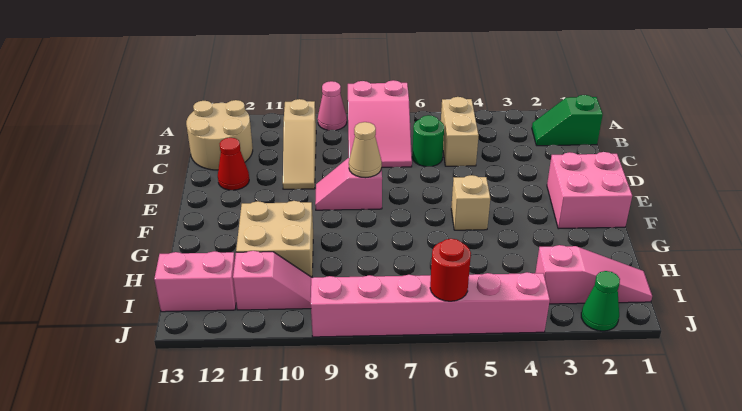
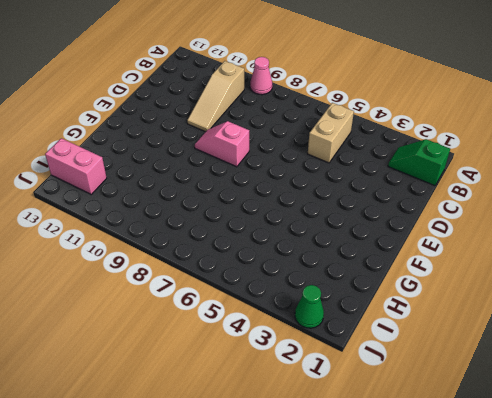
none -> pink slope A7:C8 level 1 top A
none -> tan round brick B12:C13 level 1
none -> green round brick C6 level 1

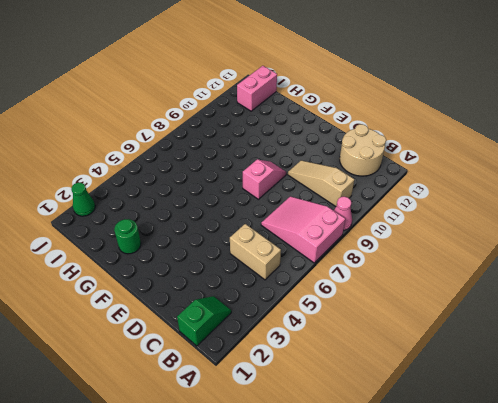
green round brick G2 level 1 -> green round brick C6 level 1
none -> red cone D12 level 1
none -> pink brick E1:F2 level 1
none -> tan brick F5 level 1

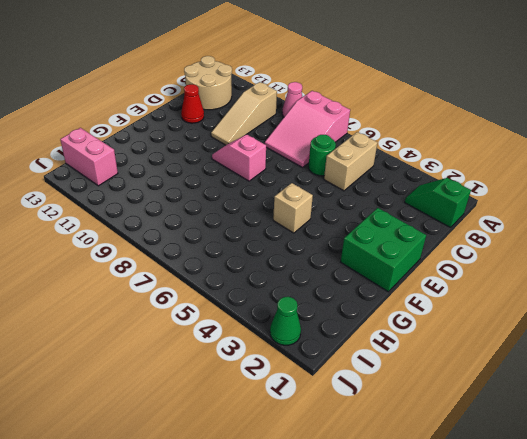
green brick E1:F2 level 1 -> pink brick E1:F2 level 1
none -> tan brick G10:H11 level 1
none -> pink slope I1:I3 level 1 top 3
none -> pink slope I10:I11 level 1 top 11

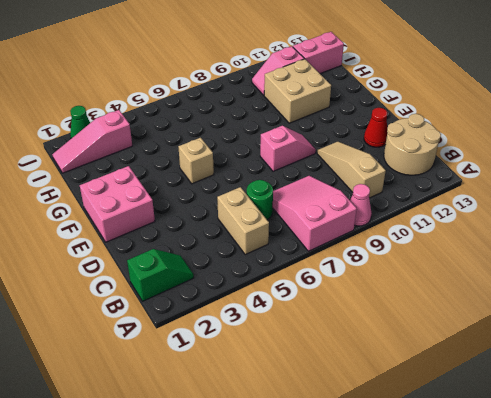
none -> pink brick J4:J9 level 1
none -> tan cone E8 level 2
none -> red round brick J6 level 2

